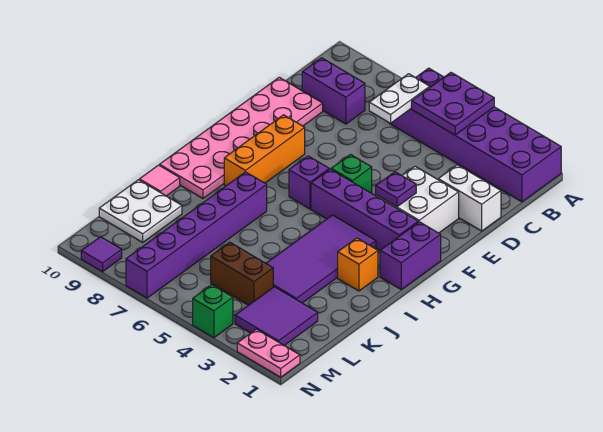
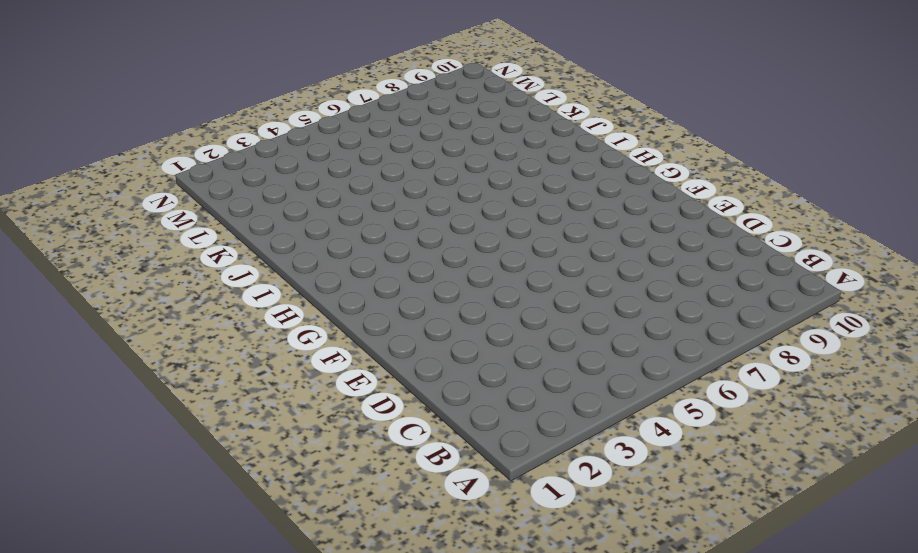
none -> purple brick A1:B6 level 1
none -> purple brick C8:C9 level 1
none -> white brick D1:D2 level 1

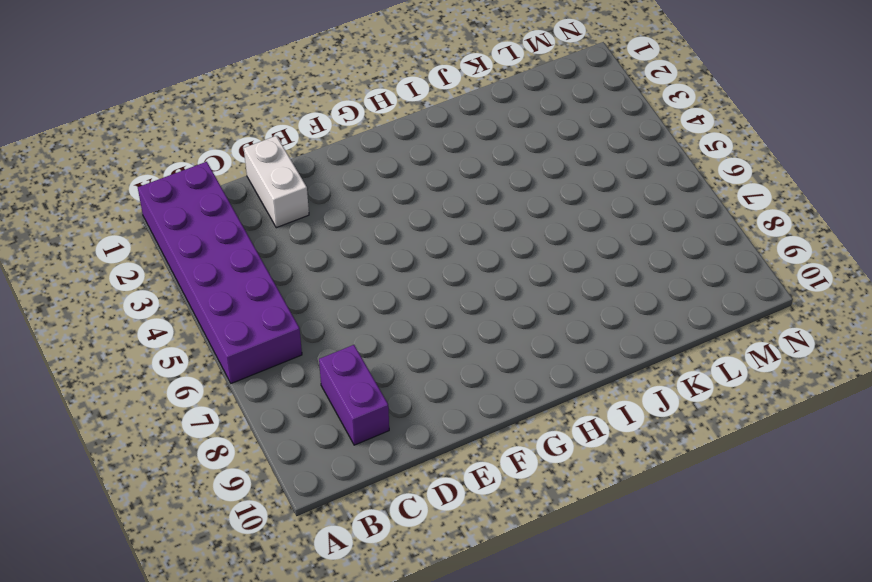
none -> pink plate D9:I10 level 1
none -> white brick E2:F3 level 1
none -> green brick F5 level 1

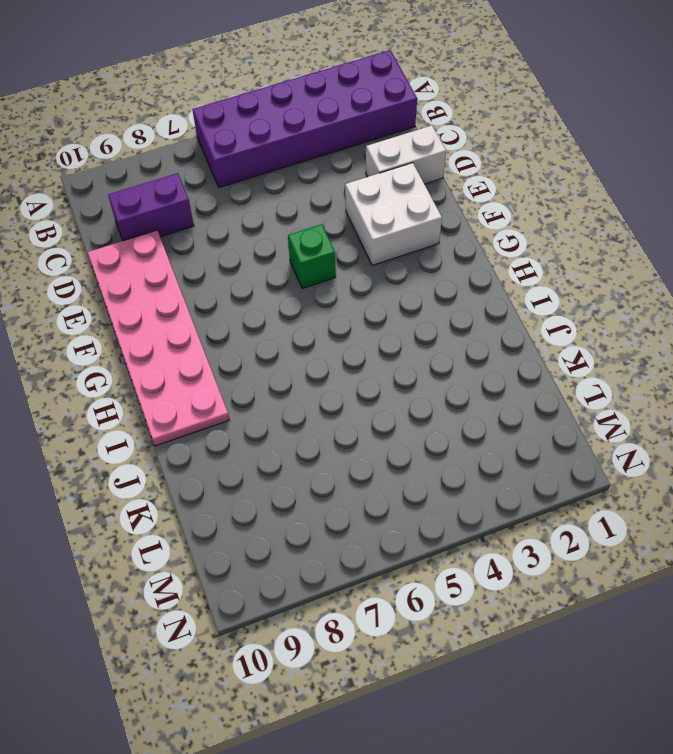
none -> orange brick F8:H8 level 1
none -> purple brick G1:H1 level 1
none -> purple brick G2:G5 level 1

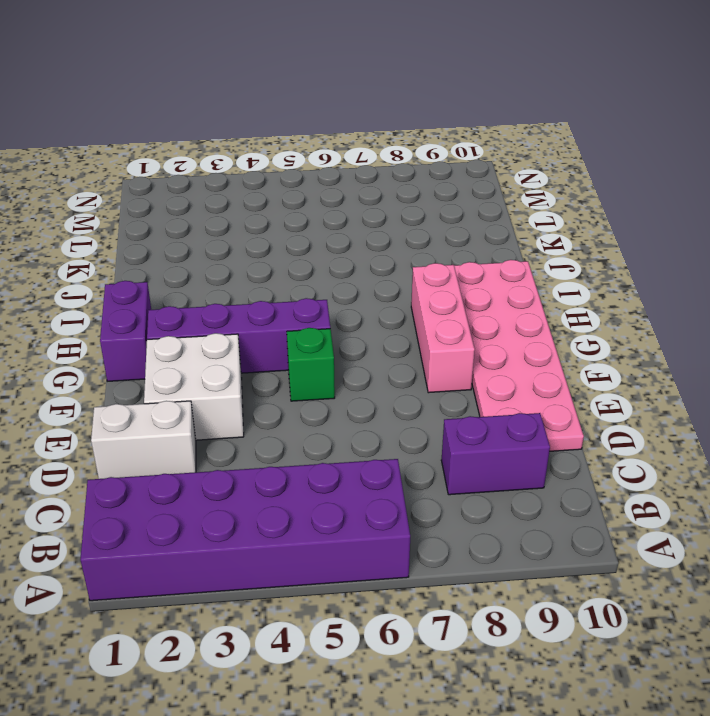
pink brick F8:H8 level 1 -> orange brick F8:H8 level 1
none -> purple brick G6 level 1
none -> purple tile H3:K4 level 1
none -> orange brick I2 level 1

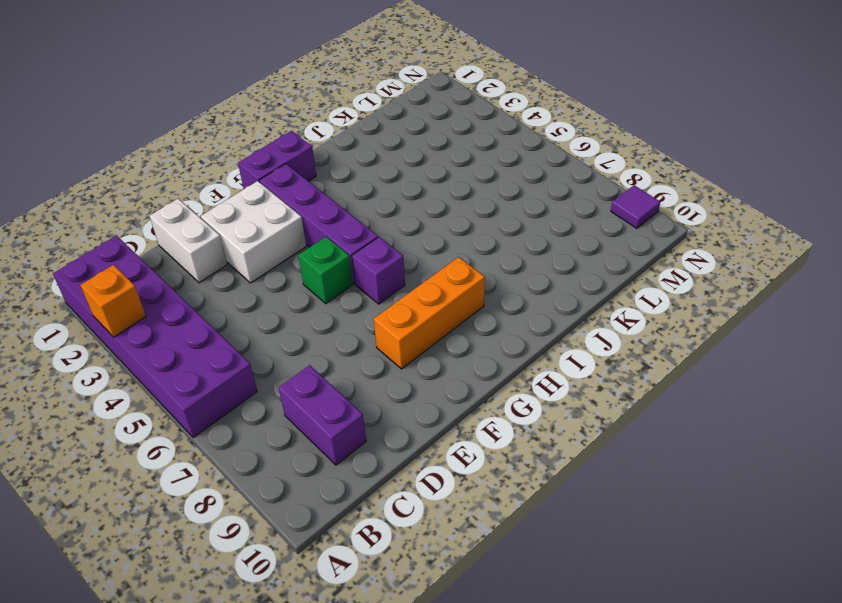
orange brick A3 level 2 -> orange brick I2 level 1
none -> pink plate D9:I10 level 1
none -> purple tile H3:K4 level 1
none -> purple brick I7:N7 level 1

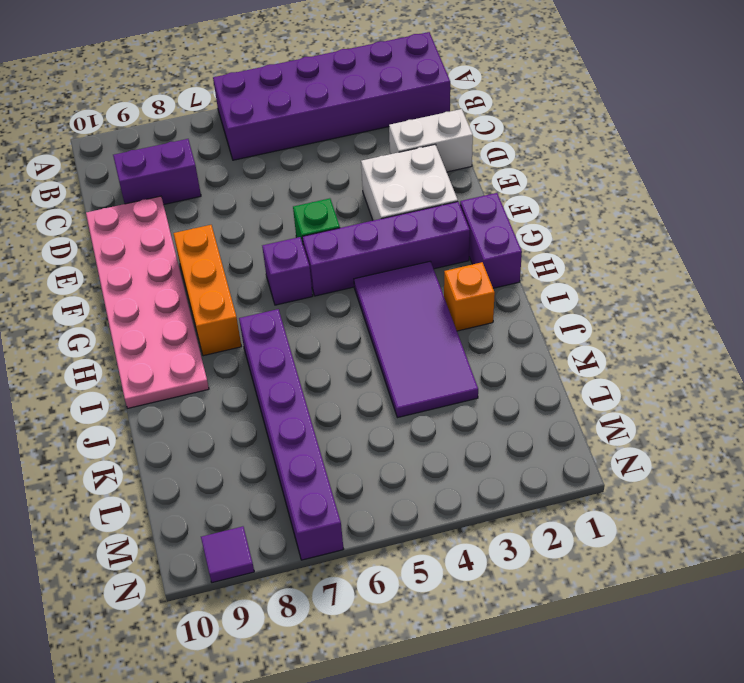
none -> pink tile J10 level 1
none -> white plate K9:L10 level 1
none -> purple tile L2:M3 level 1

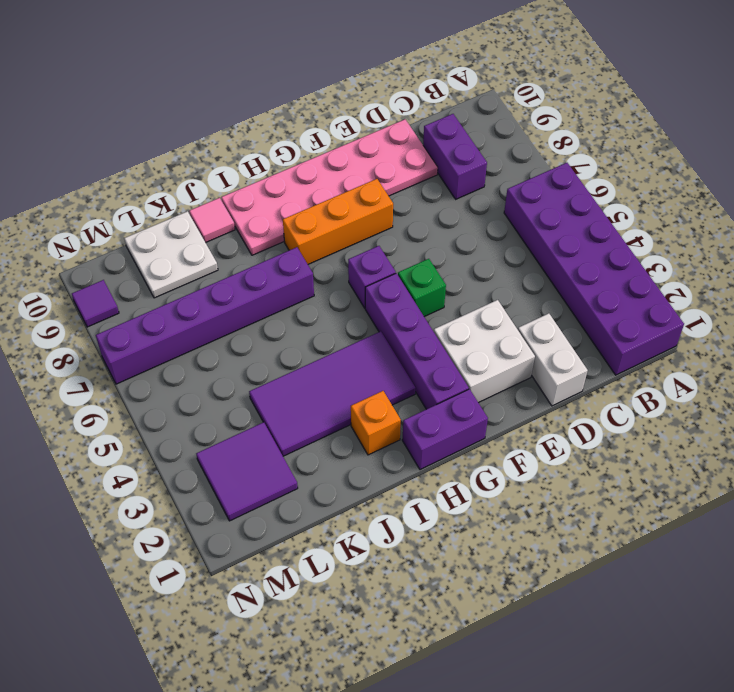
none -> brown brick L4:L5 level 1
none -> pink plate N1:N2 level 1
none -> green brick N4 level 1

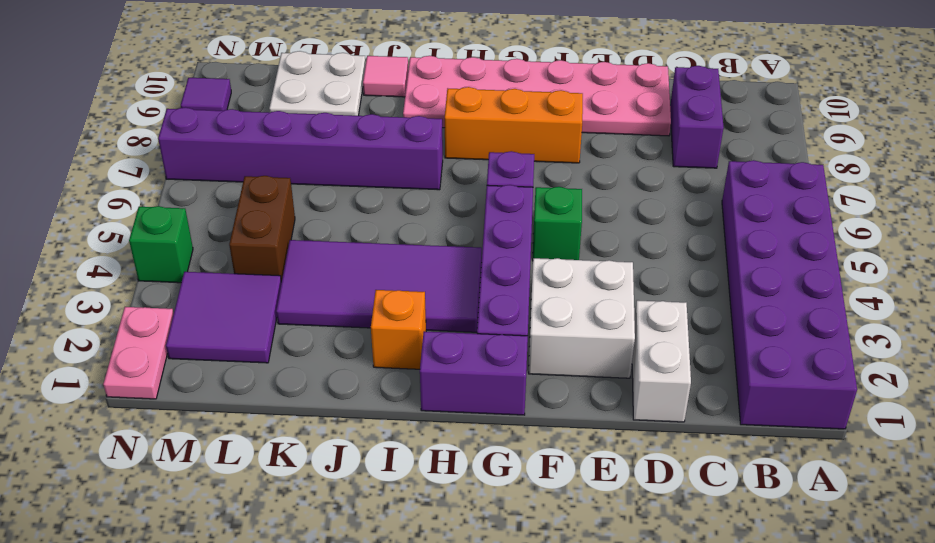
none -> purple plate A4:B5 level 2
none -> white plate B6:C6 level 2
none -> purple plate F3 level 2

